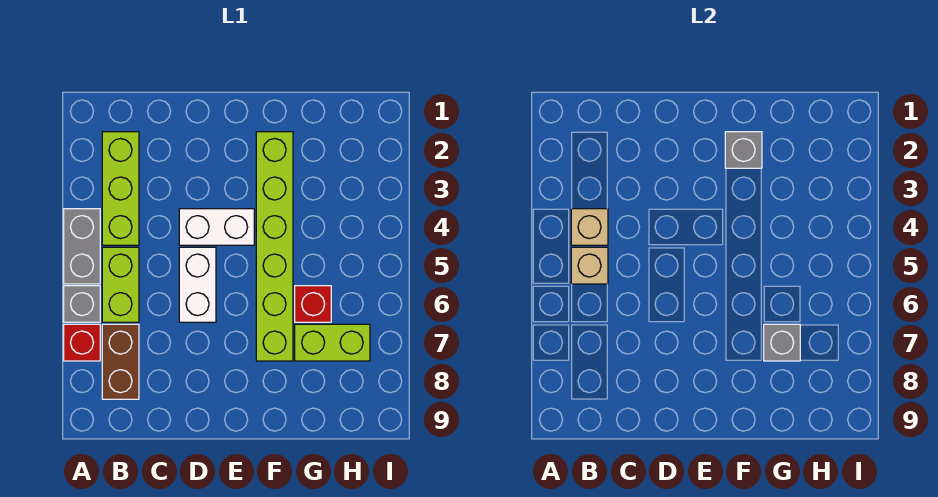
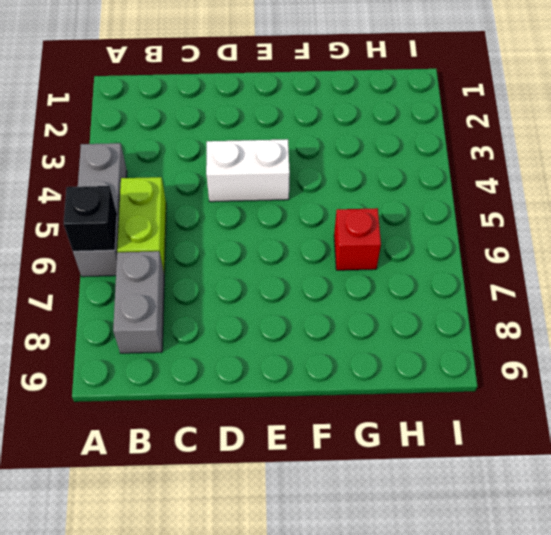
black brick A6 level 2 -> none
grey brick B7:B8 level 1 -> brown brick B7:B8 level 1
none -> red brick A7 level 1
none -> lime brick B2:B4 level 1
none -> white brick D5:D6 level 1

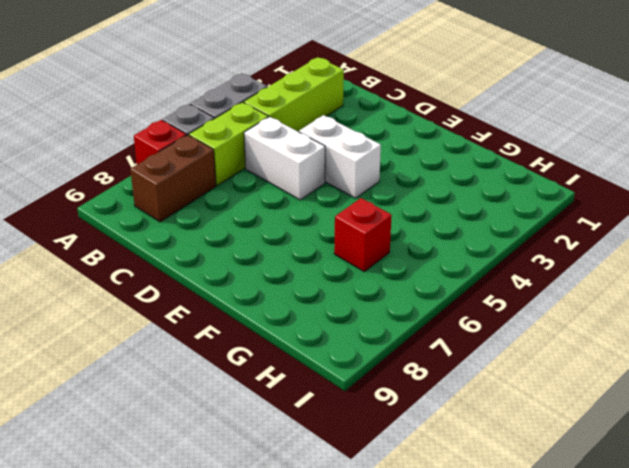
white brick C5:D5 level 1 -> white brick D5:D6 level 1
none -> lime brick F2:F7 level 1
none -> lime brick G7:H7 level 1
none -> tan brick B4 level 2

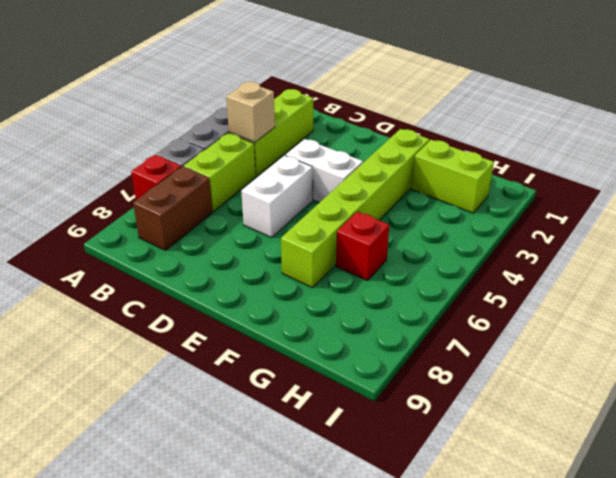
lime brick G2:H2 level 1 -> lime brick G7:H7 level 1
none -> tan brick B5 level 2
none -> grey brick F2 level 2
none -> grey brick G7 level 2

